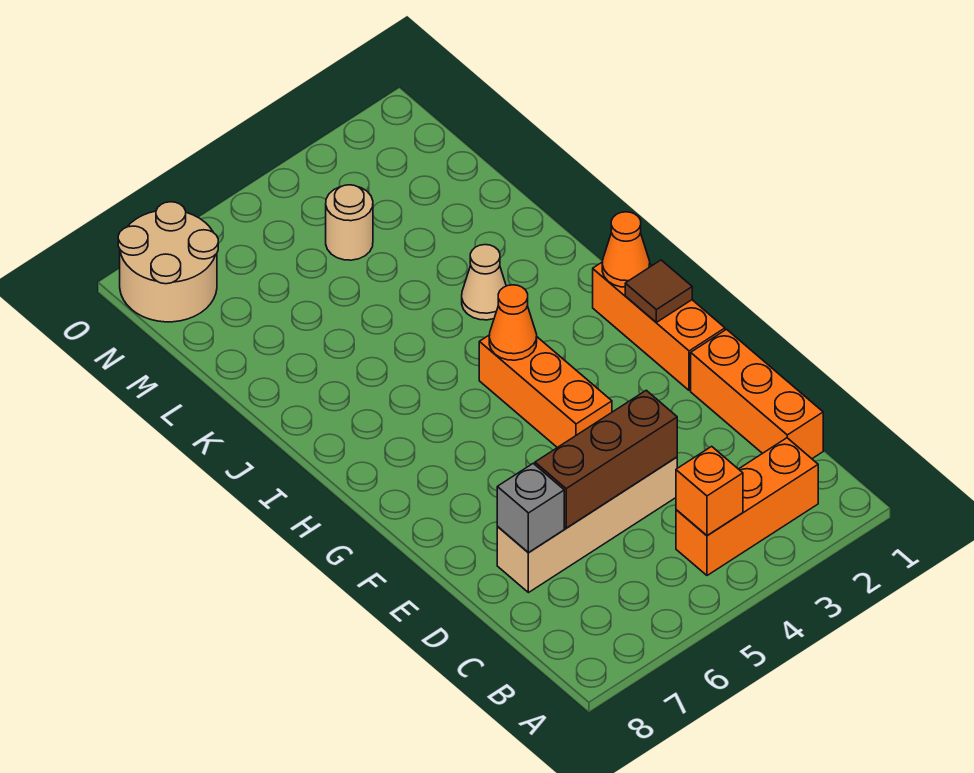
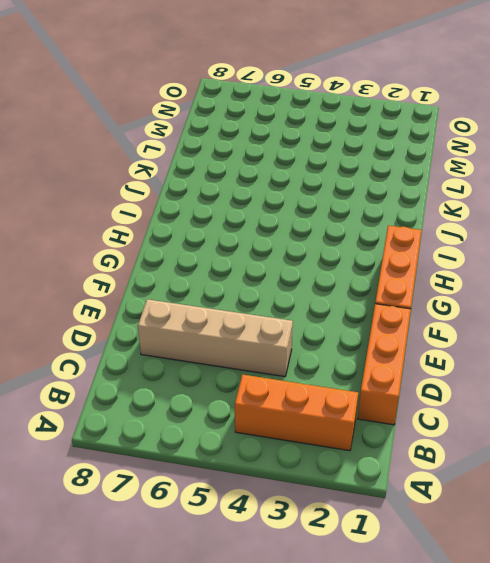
none -> orange brick F4:H4 level 1
none -> tan cone J3 level 1
none -> tan round brick M4 level 1

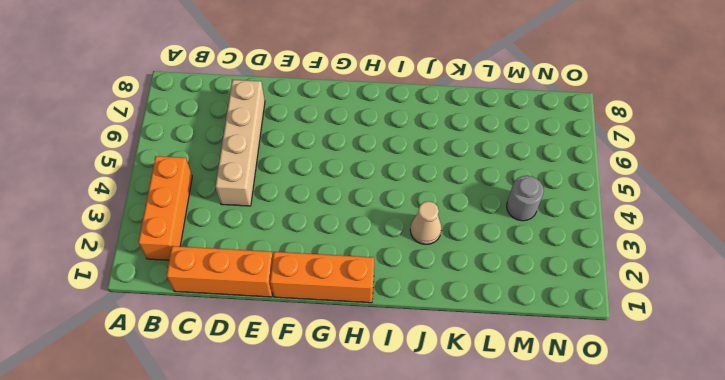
grey round brick M4 level 1 -> tan round brick M4 level 1
none -> orange brick F4:H4 level 1
none -> tan round brick N7:O8 level 1
none -> orange brick B4 level 2

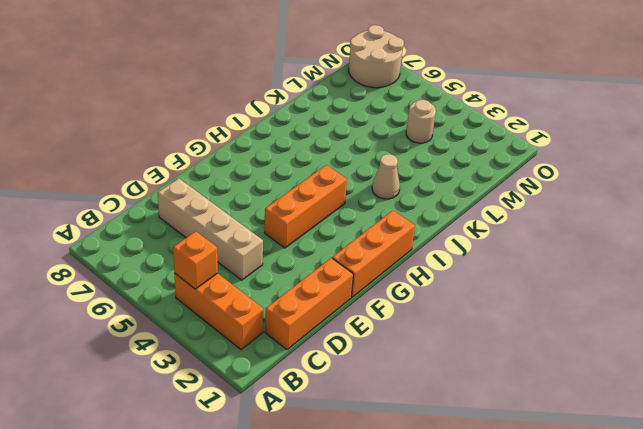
none -> brown brick D4:D6 level 2
none -> grey brick D7 level 2
none -> brown tile G1 level 2

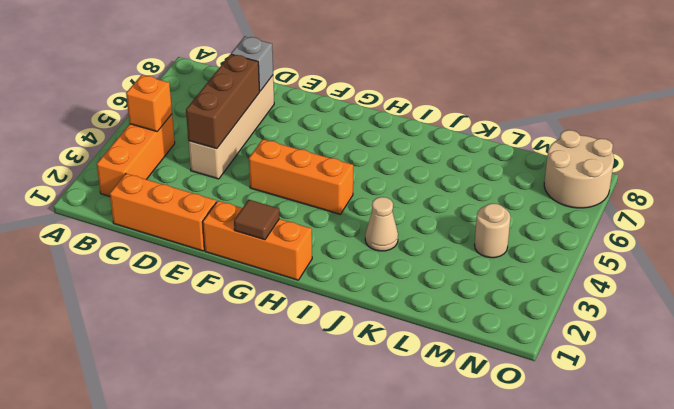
none -> orange cone H1 level 2
none -> orange cone H4 level 2

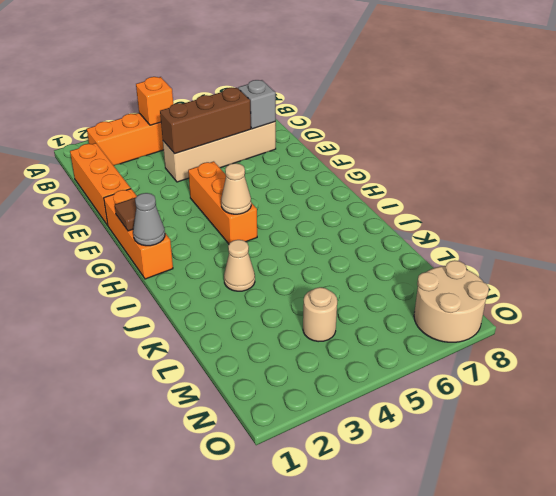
grey cone H1 level 2 -> orange cone H1 level 2
tan cone H4 level 2 -> orange cone H4 level 2

